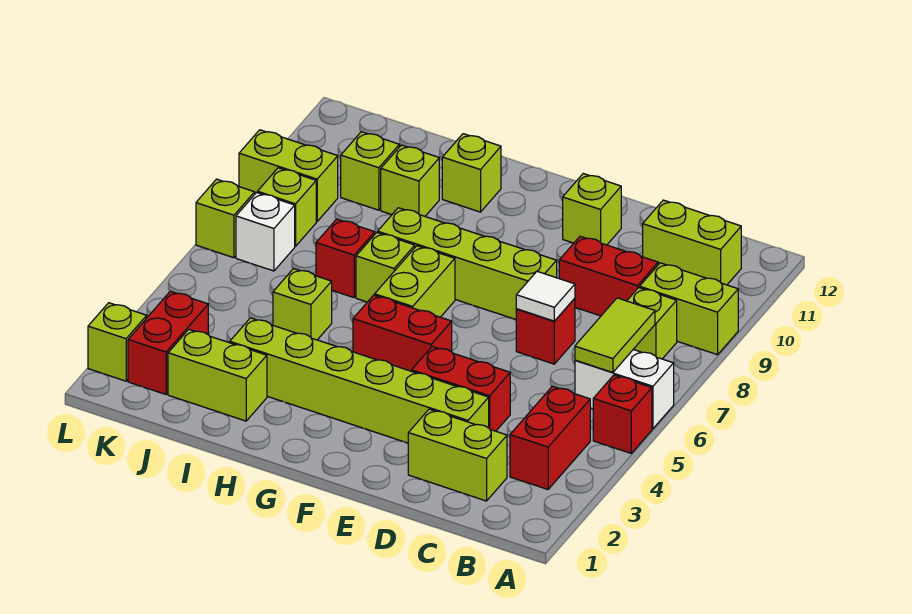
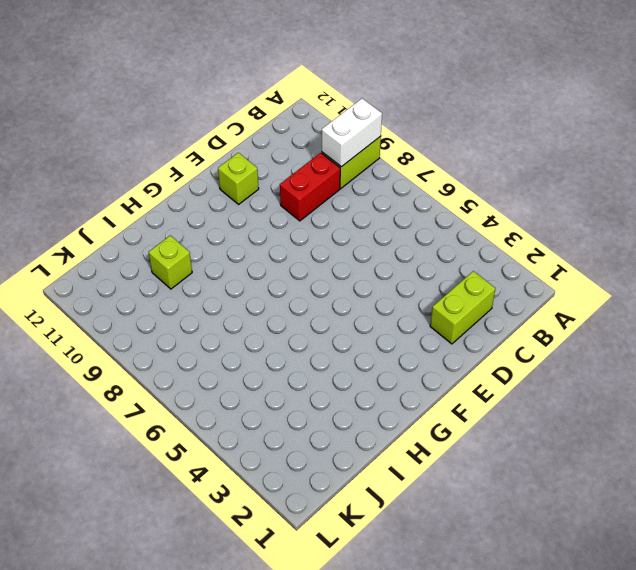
white brick A9:B9 level 2 -> white brick A6:B6 level 1
none -> red brick A5 level 1
none -> red brick B3:B4 level 1
none -> lime brick B8 level 1
none -> lime brick B11:C11 level 1

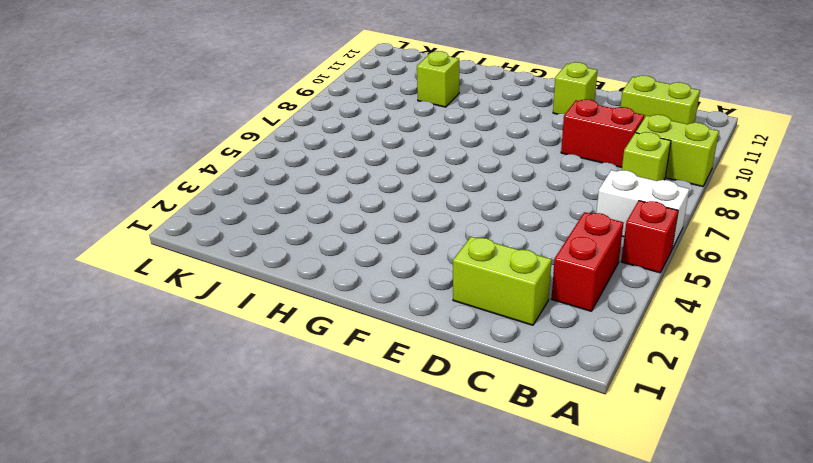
none -> lime brick D3:I3 level 1
none -> red brick D4:E4 level 1
none -> red brick D7 level 1
none -> lime brick E8:H8 level 1

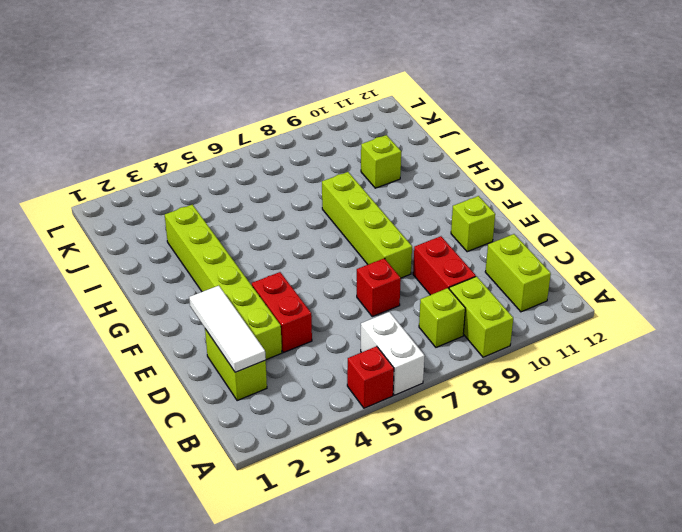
white tile C2:E2 level 2 -> none
none -> red brick B3:B4 level 1
none -> red brick F5:G5 level 1
none -> lime brick G6:G7 level 1
none -> lime brick H7 level 1

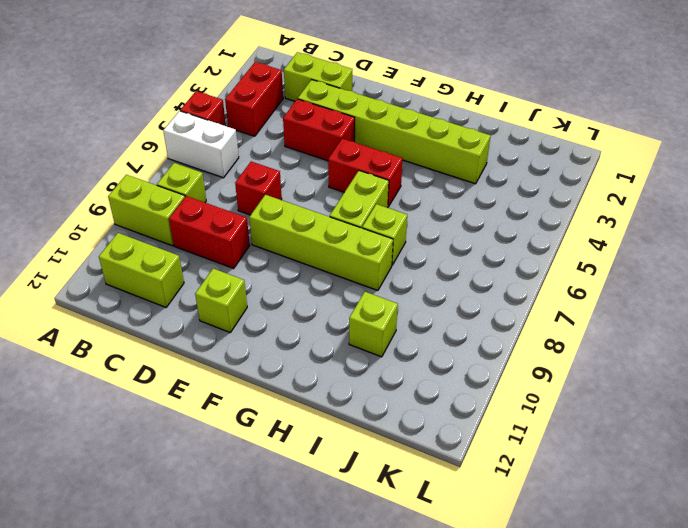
none -> lime brick H11 level 1
none -> lime brick I2:J2 level 1
none -> lime brick I5 level 1
none -> red brick I7 level 1

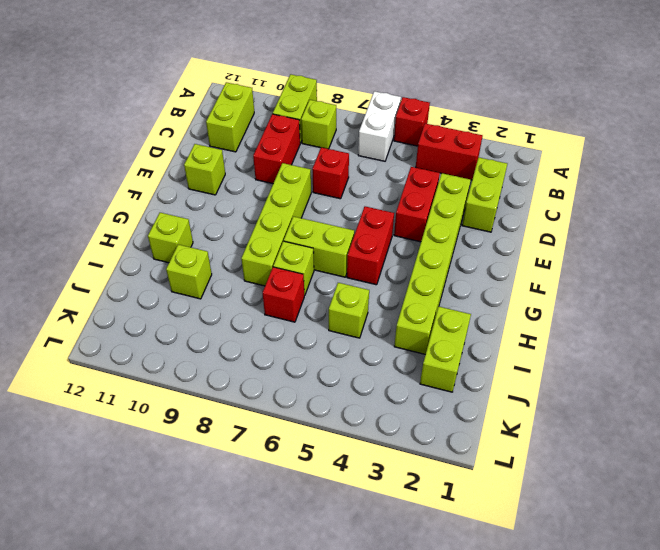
none -> lime brick J10 level 1
none -> red brick K2:K3 level 1
none -> white brick K7 level 1
none -> lime brick K8 level 1

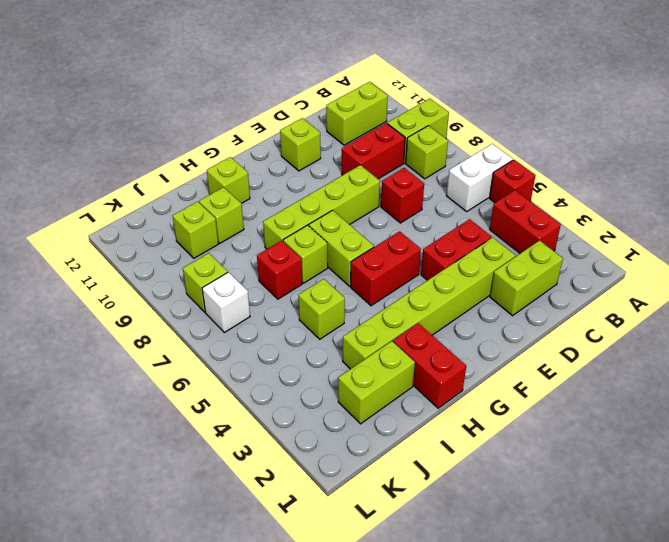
red brick H1:H2 level 1 -> red brick K2:K3 level 1
none -> lime brick K9:L9 level 1
none -> lime brick L2 level 1
none -> lime brick L7 level 1
none -> lime tile B6:B7 level 2

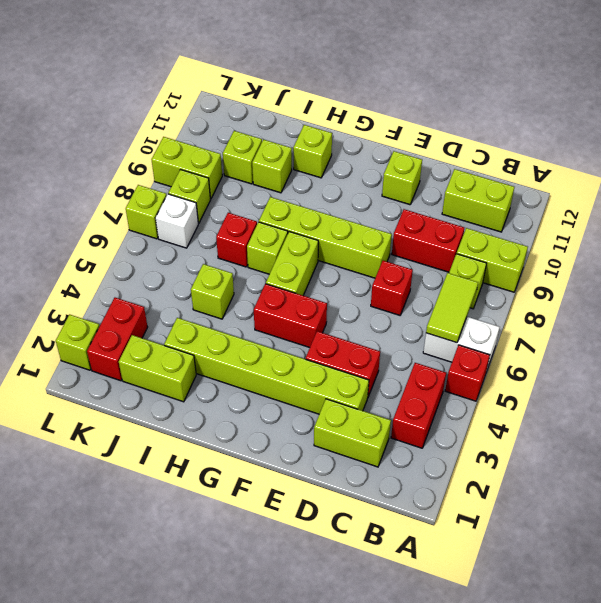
none -> white tile D7 level 2

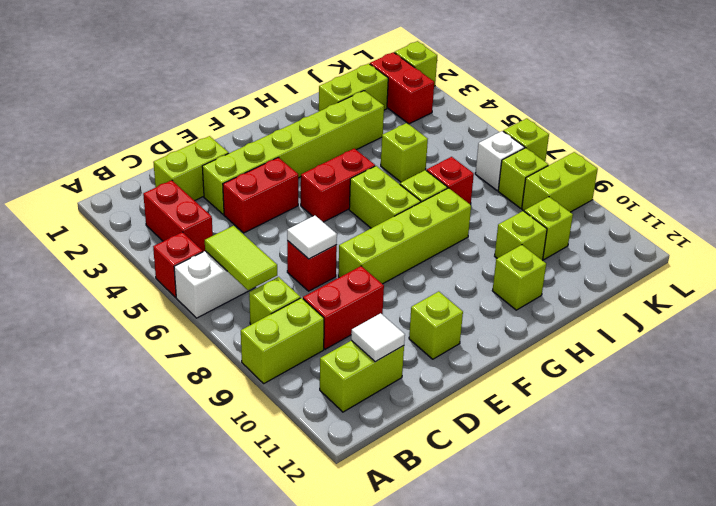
white tile C11 level 2 -> none

